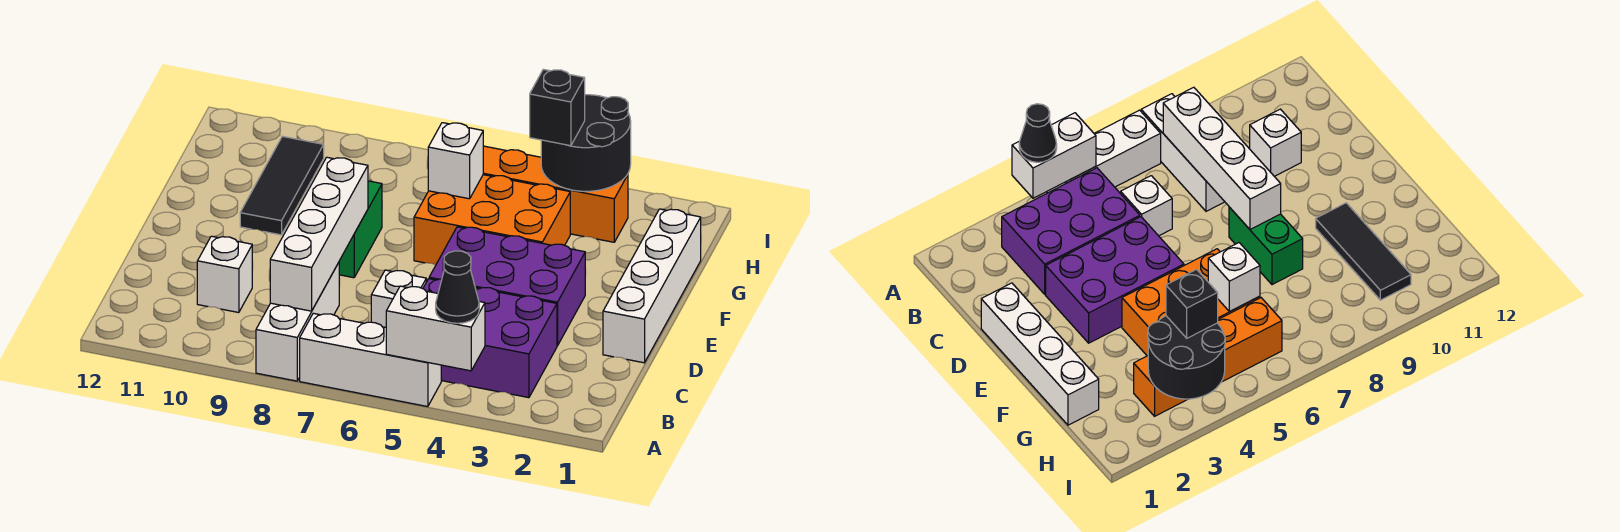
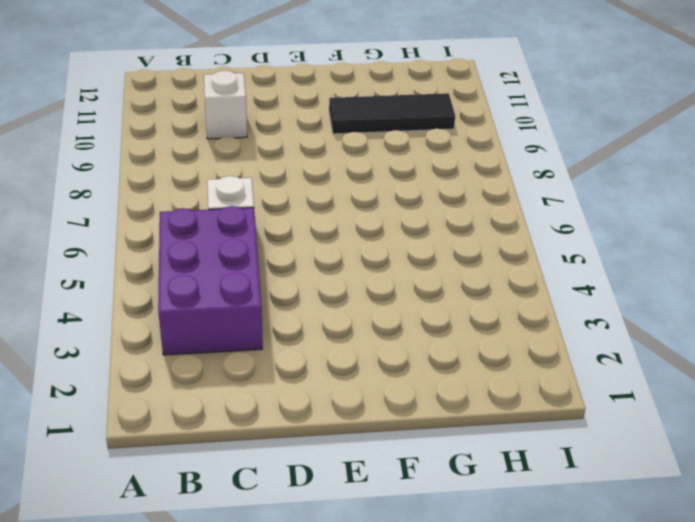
none -> white brick A5:A7 level 1
none -> white brick A8:C8 level 1
none -> white brick D1:G1 level 1

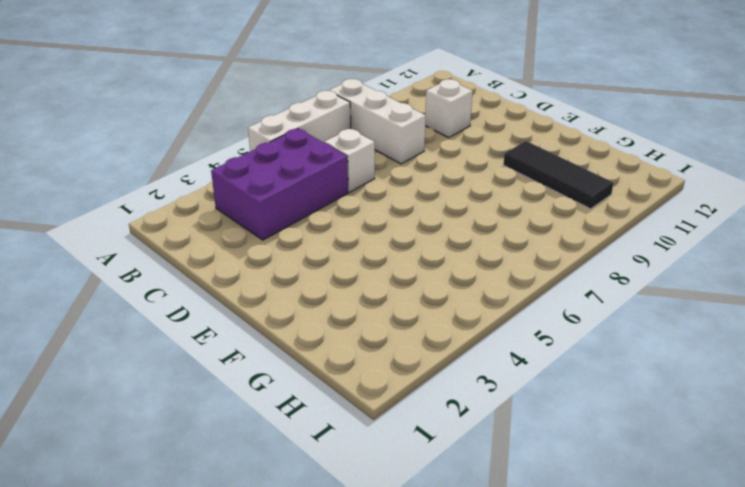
none -> white brick D1:G1 level 1
none -> purple brick D3:E5 level 1
none -> green brick E8:F8 level 1

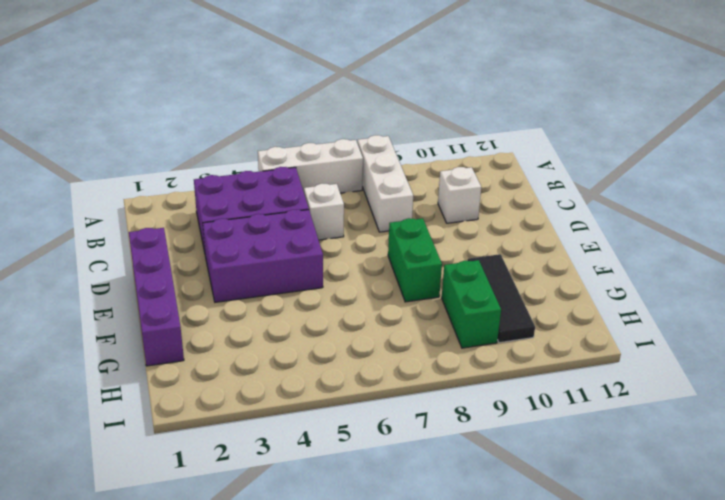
purple brick D1:G1 level 1 -> white brick D1:G1 level 1
green brick G9:H9 level 1 -> none
none -> orange brick F4:G6 level 1
none -> orange brick H3:H6 level 1
none -> white brick A4:A5 level 2

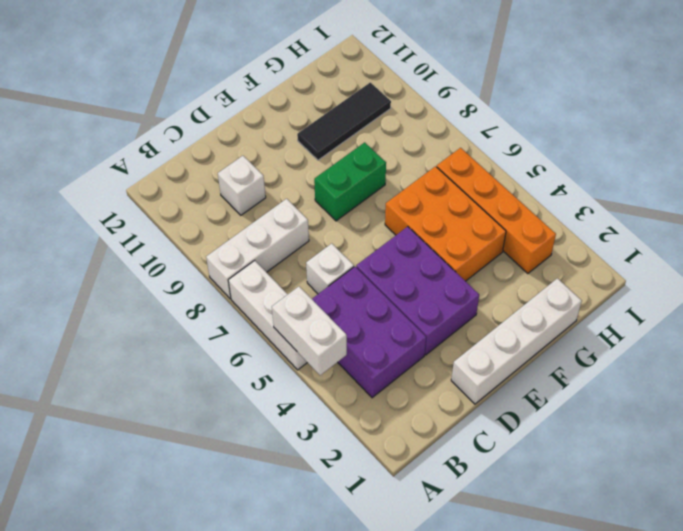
none -> white brick B8:E8 level 2
none -> white brick G6 level 2
none -> black round brick H3:I4 level 2

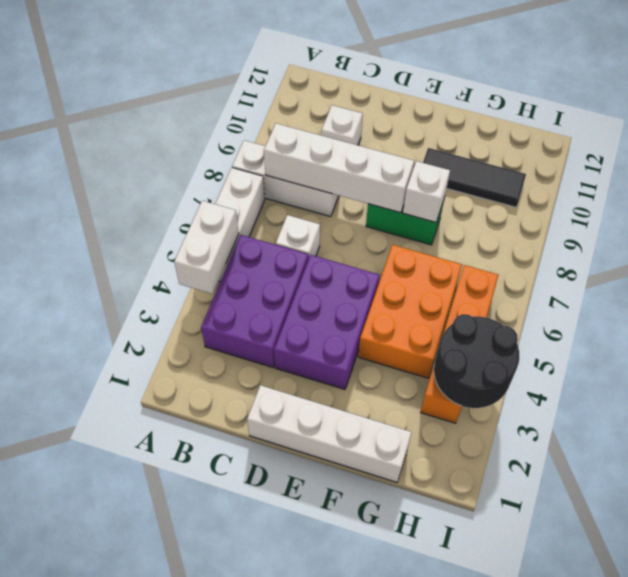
white brick F8 level 2 -> white brick G6 level 2
none -> black cone A4 level 3
none -> black brick H4 level 3

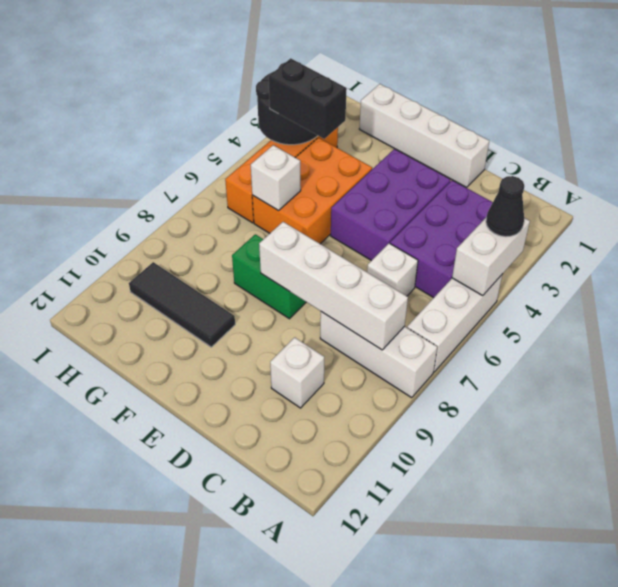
black brick G4:H4 level 3 -> black brick H4 level 3

